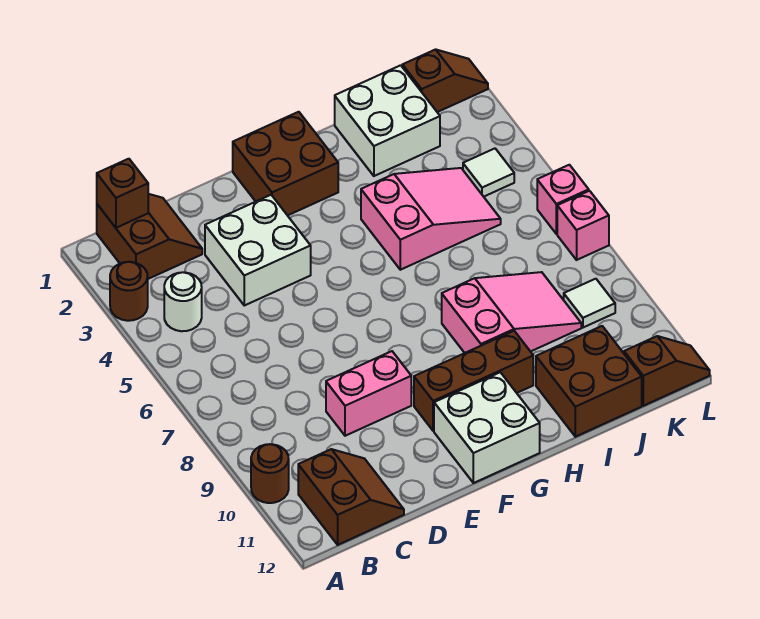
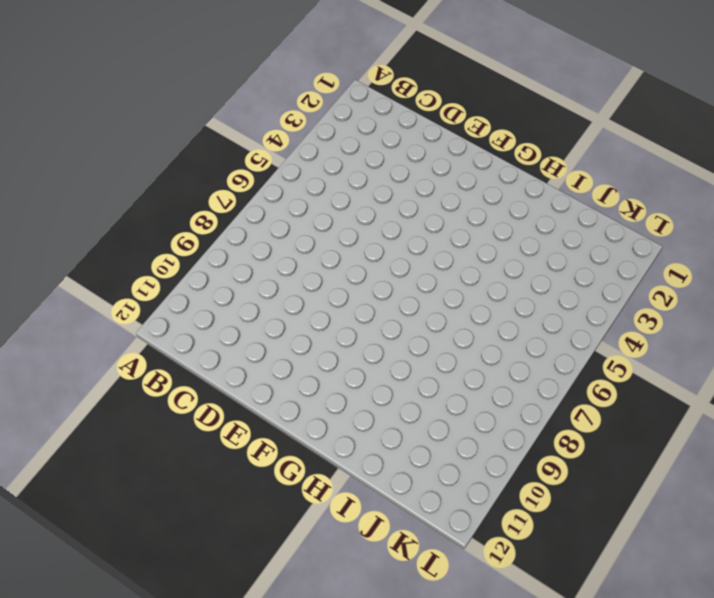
none -> brown round brick A3 level 1
none -> brown round brick A10 level 1
none -> brown slope B1:C2 level 1 top B

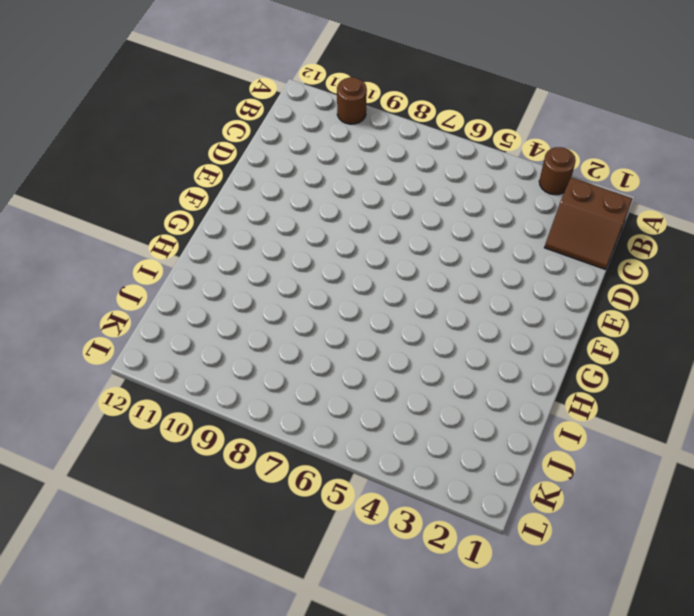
none -> white round brick B4 level 1
none -> brown slope B11:C12 level 1 top B
none -> white brick D3:E4 level 1

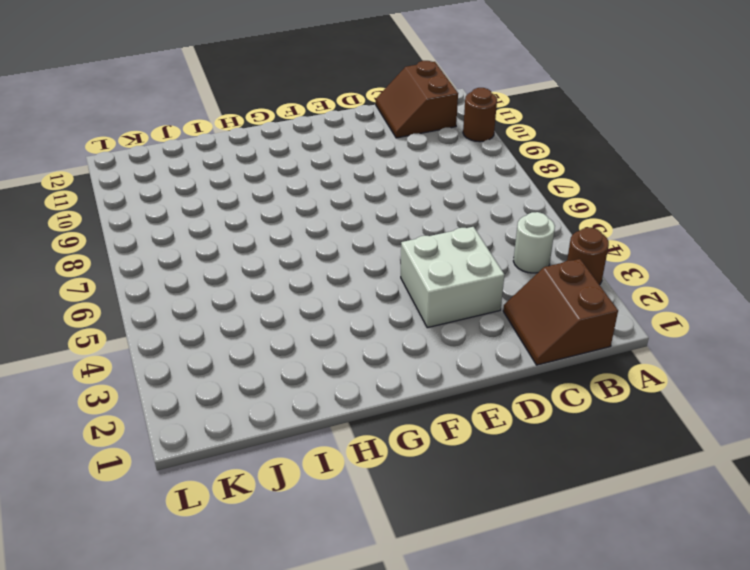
none -> pink brick D9:E9 level 1
none -> brown brick F1:G2 level 1
none -> brown brick F10:H10 level 1

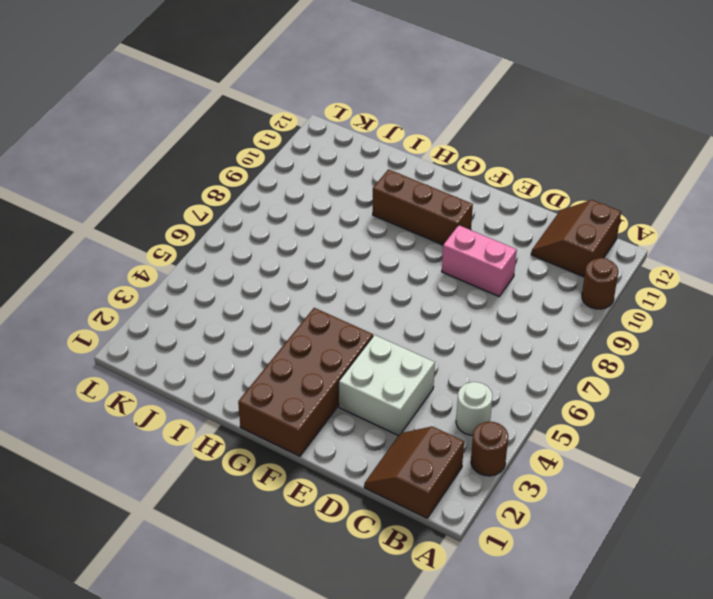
brown brick F1:G4 level 1 -> brown brick F1:G2 level 1
none -> white brick F11:G12 level 1
none -> pink slope H4:J5 level 1 top H
none -> pink slope H8:J9 level 1 top H

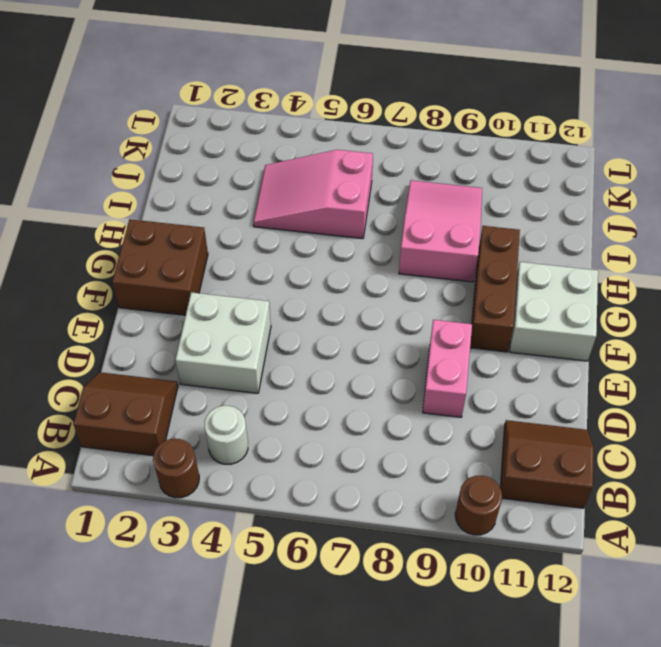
pink slope I4:J6 level 1 top 6 -> pink slope H4:J5 level 1 top H
none -> white brick I1:J2 level 1
none -> brown brick I11:J12 level 1
none -> brown slope K1:L1 level 1 top K

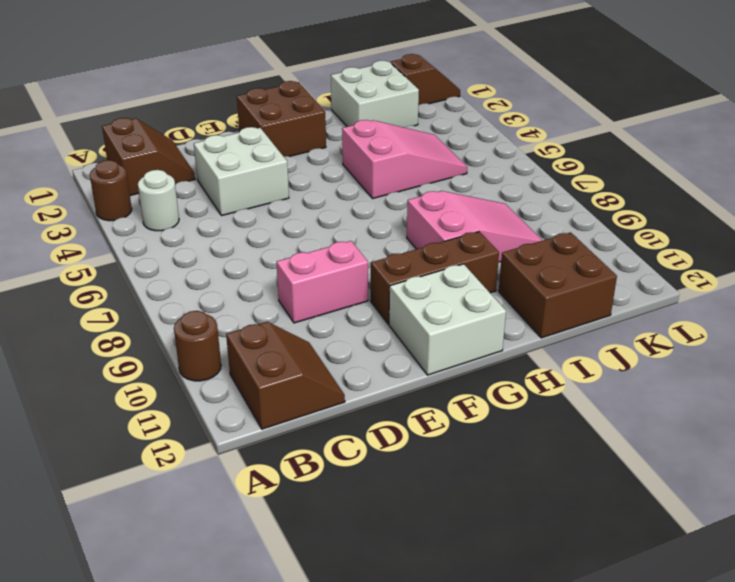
none -> white tile K4 level 1
none -> white tile K9 level 1
none -> brown slope K12:L12 level 1 top K

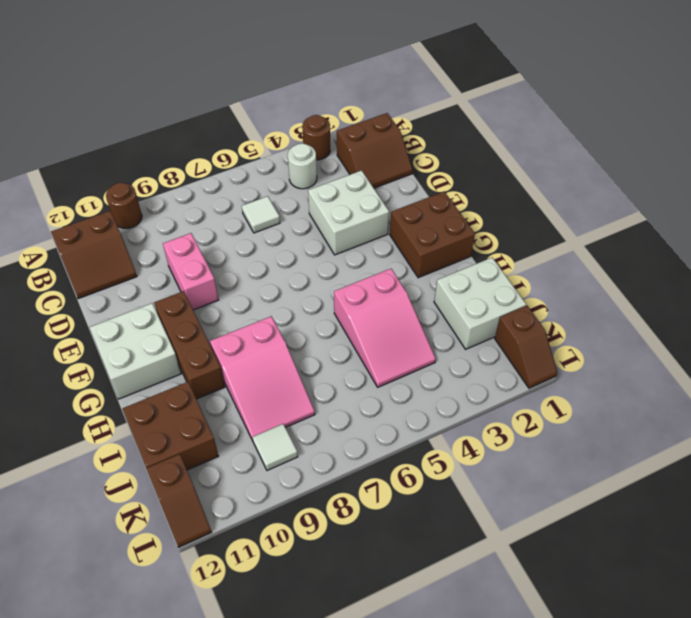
white tile C6 level 1 -> white tile K4 level 1
none -> pink brick L6 level 1
none -> pink brick L7 level 1
none -> brown brick B1 level 2

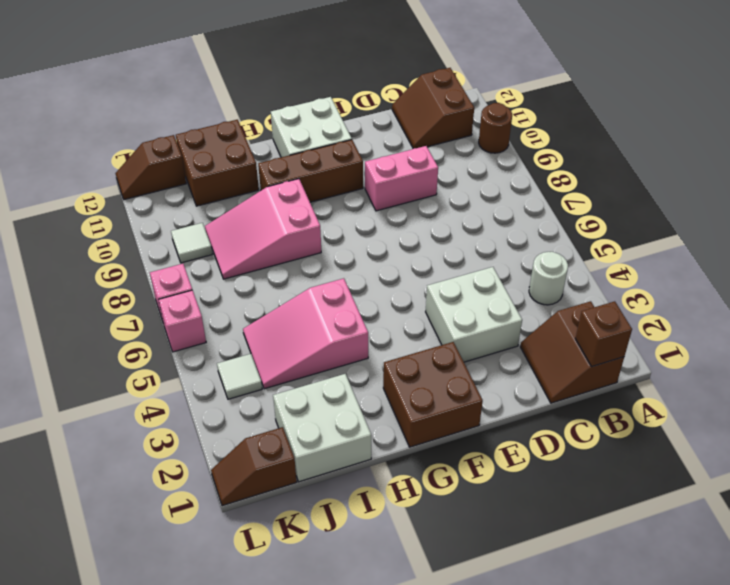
none -> brown round brick A3 level 1

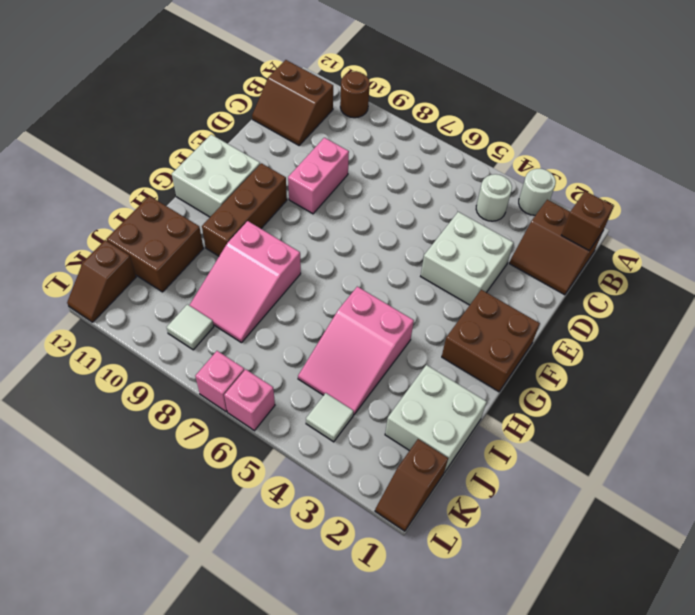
white round brick A3 level 1 -> brown round brick A3 level 1

